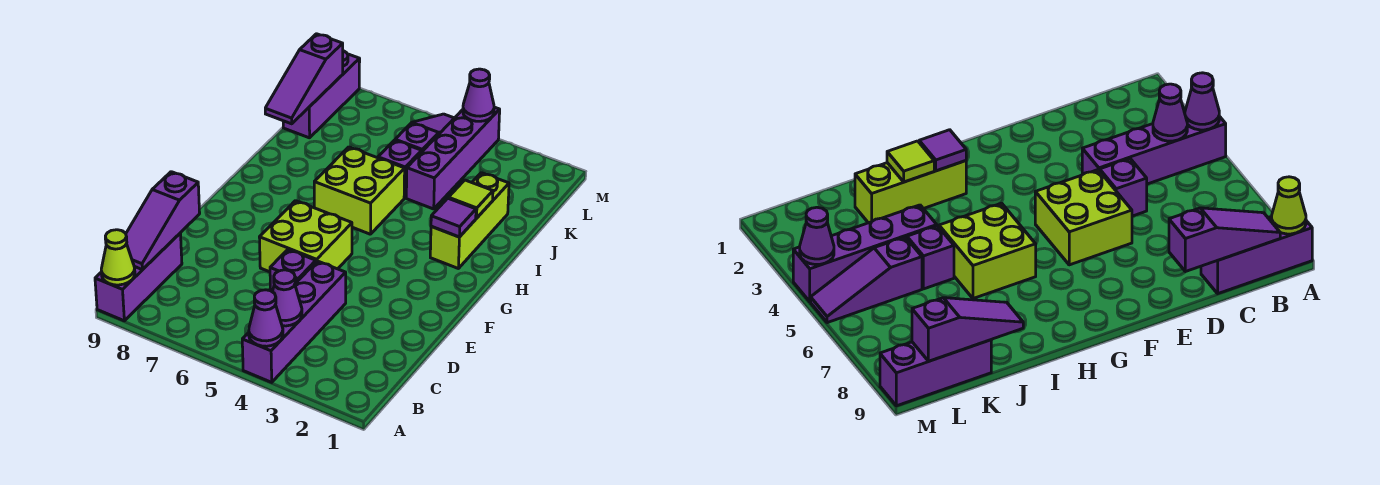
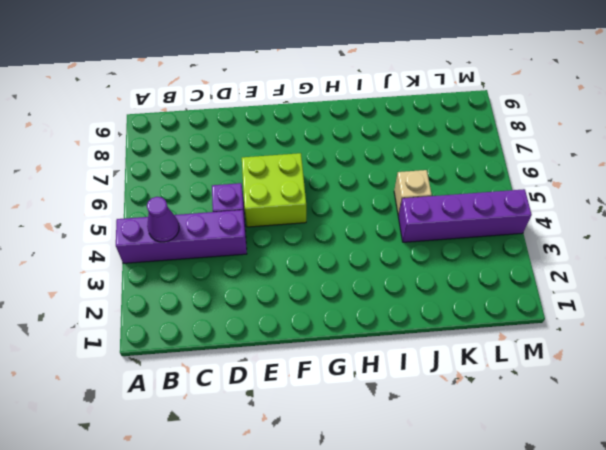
tan brick J5 level 1 -> purple brick J5 level 1
none -> purple brick A9:C9 level 1
none -> lime brick H2:J2 level 1
none -> lime brick H5:I6 level 1

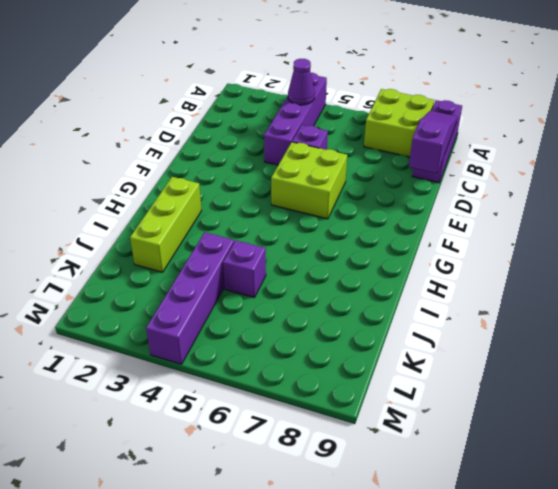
lime brick A7:B8 level 1 -> lime brick H5:I6 level 1
none -> purple slope K5:M5 level 1 top K
none -> purple brick K9:M9 level 1
none -> purple cone A4 level 2

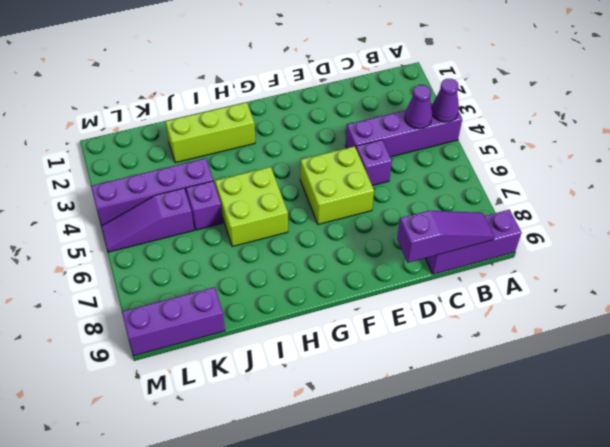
none -> lime cone A9 level 2
none -> purple tile H2 level 2
none -> lime tile I2 level 2

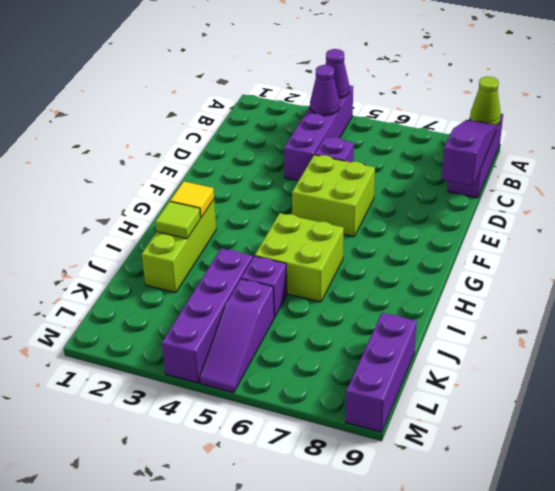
yellow tile H2 level 2 -> purple tile H2 level 2
none -> purple slope J9:L9 level 2 top L
none -> purple cone M4 level 2

